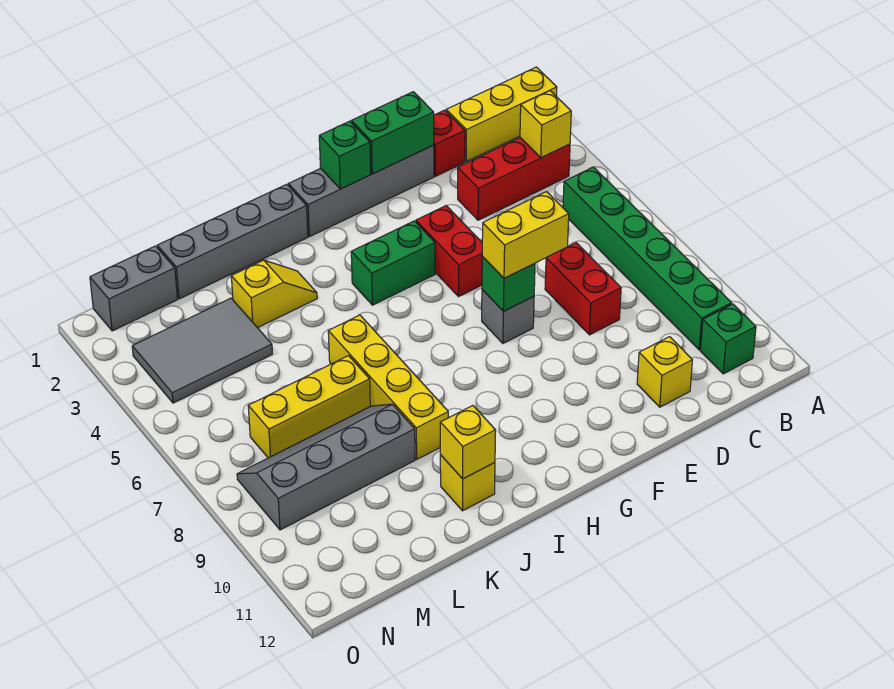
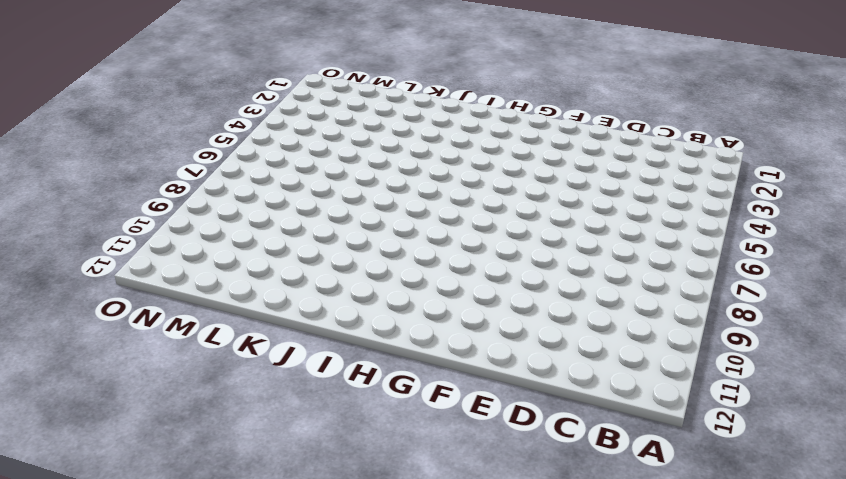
none -> yellow brick A1:C1 level 1
none -> red brick B3:D3 level 1
none -> green brick B5:B10 level 1

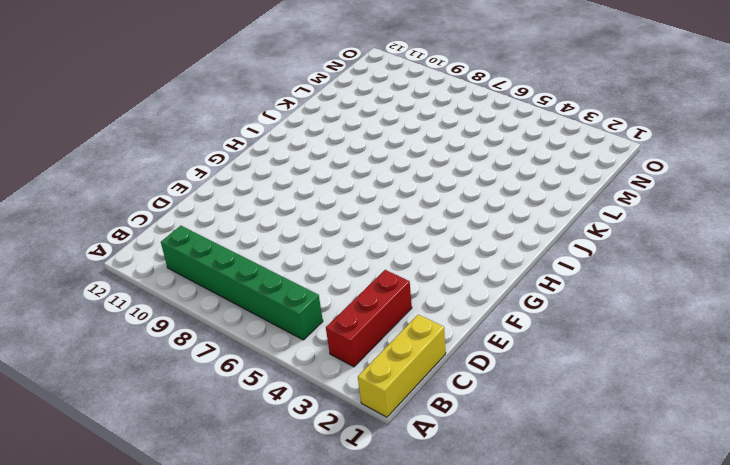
none -> green brick B11 level 1
none -> red brick D1 level 1
none -> red brick D7:D8 level 1

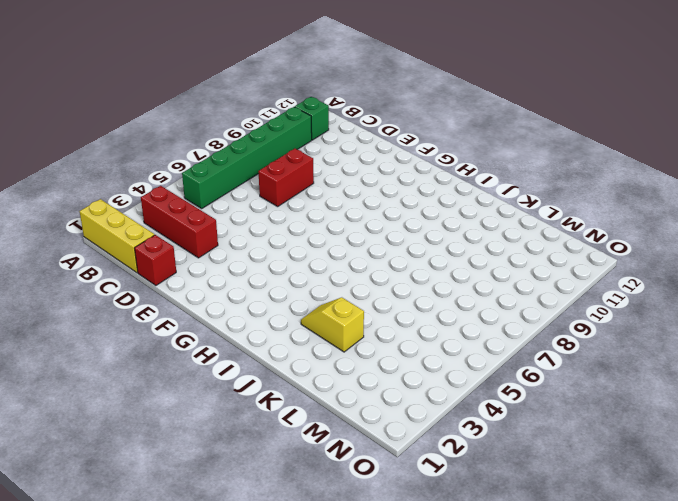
none -> yellow brick D11 level 1
none -> grey brick E1:H1 level 1
none -> red brick F4:F5 level 1

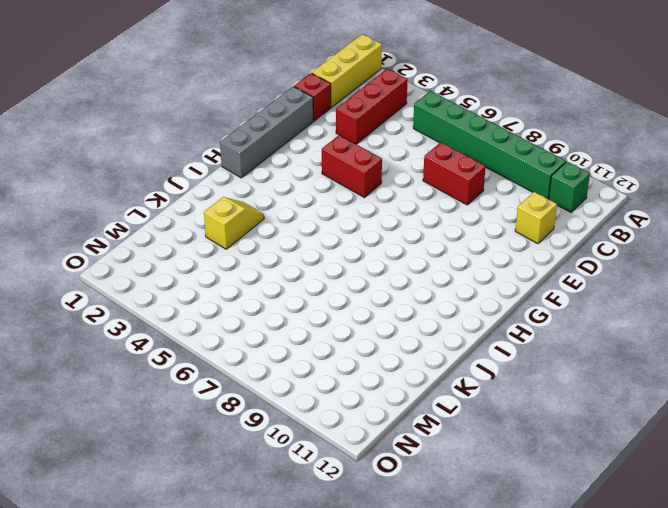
none -> grey brick F7 level 1
none -> green brick G4:H4 level 1
none -> grey brick I1:L1 level 1

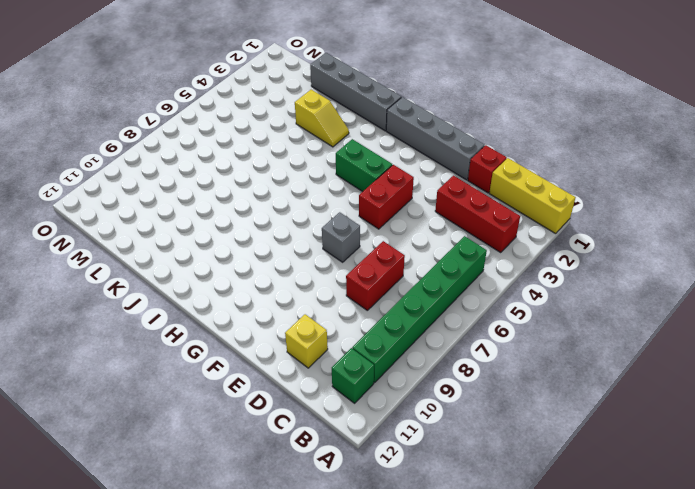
none -> yellow brick J6:J9 level 1
none -> yellow brick J11 level 1
none -> yellow brick K7:M7 level 1

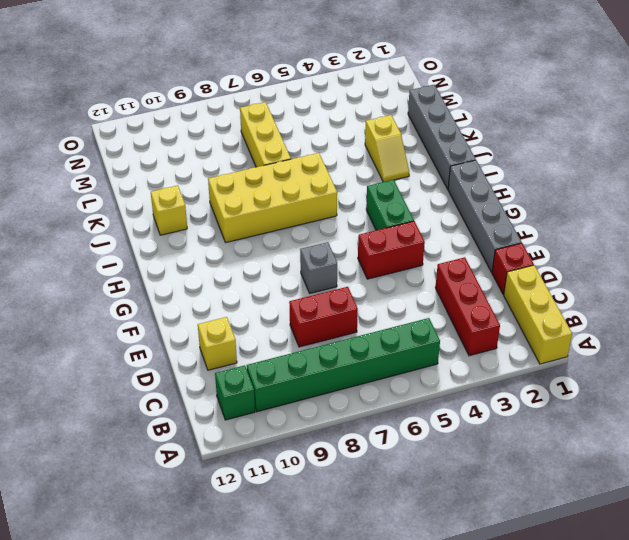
yellow brick I6:J9 level 1 -> yellow brick J6:J9 level 1
none -> grey slope K8:N9 level 1 top 9
none -> grey tile L3:N4 level 1
none -> grey brick M1:N1 level 1

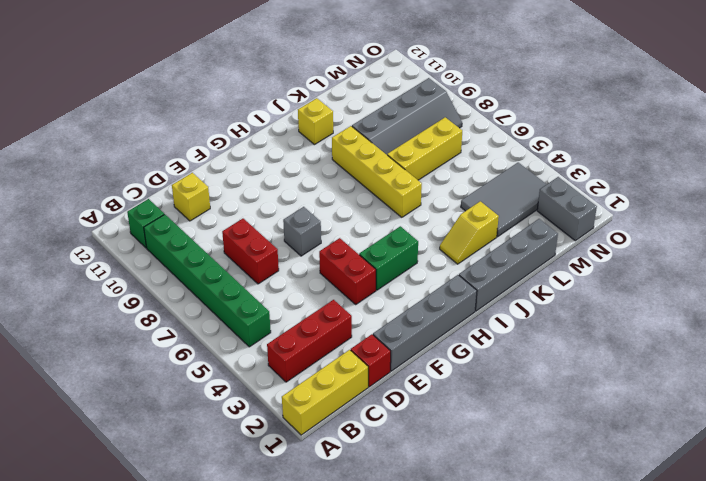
grey brick N1:N2 level 1 -> grey brick M1:N1 level 1
none -> yellow brick B3 level 2
none -> green brick E1:F1 level 2
none -> green brick F7 level 2

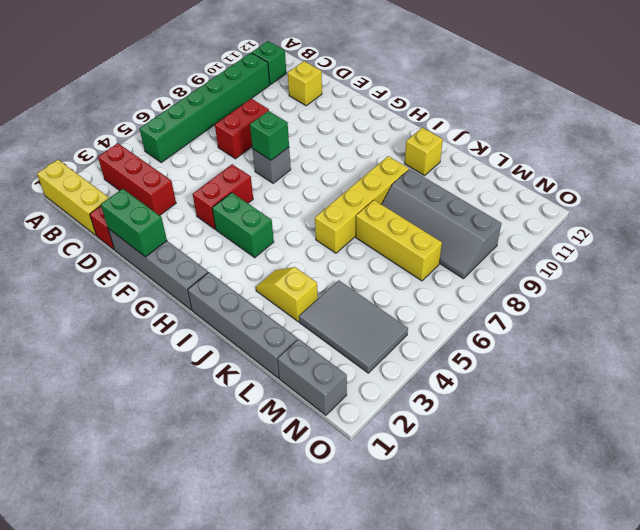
none -> yellow brick B3 level 2
none -> green brick G1 level 2
none -> yellow brick J11 level 2

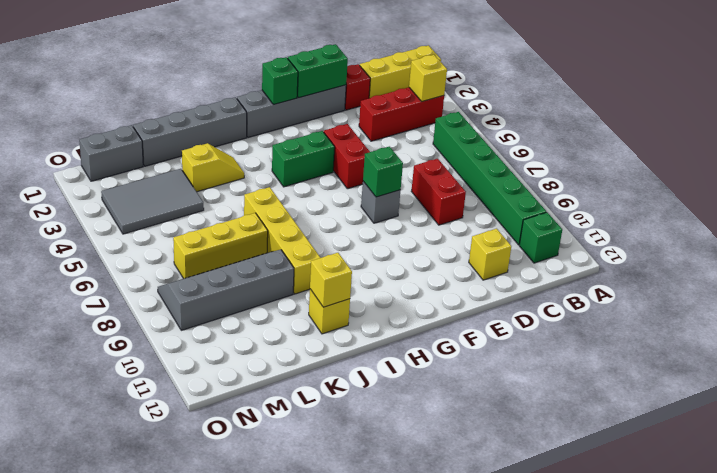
none -> yellow brick E7:F7 level 3

